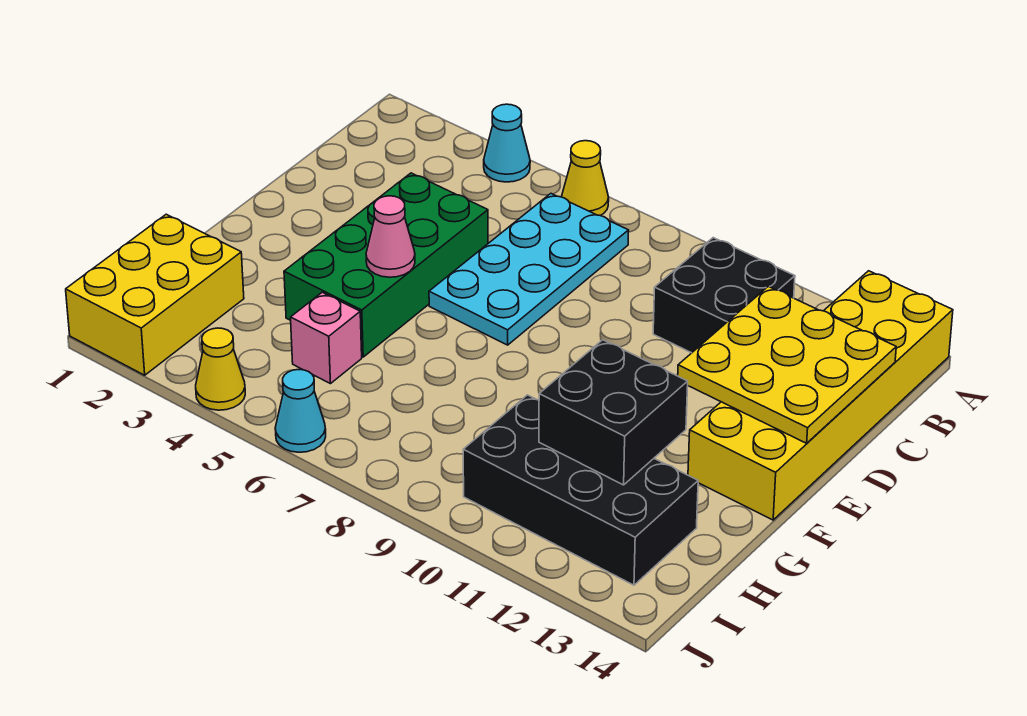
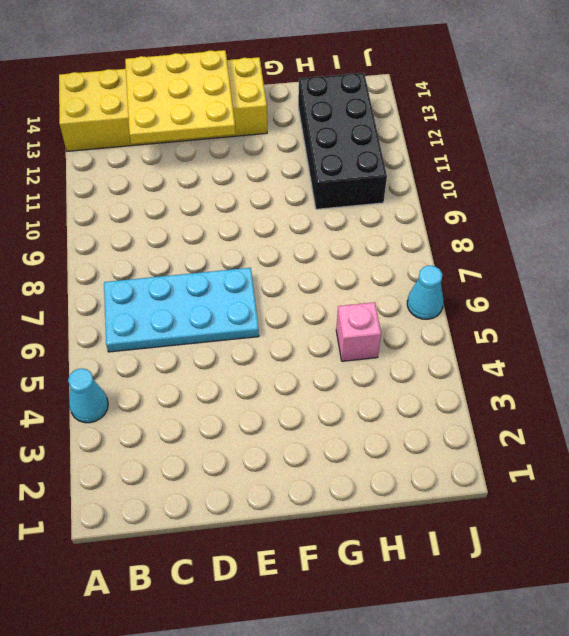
none -> yellow cone A6 level 1
none -> black brick B10:C11 level 1
none -> green brick D4:G5 level 1

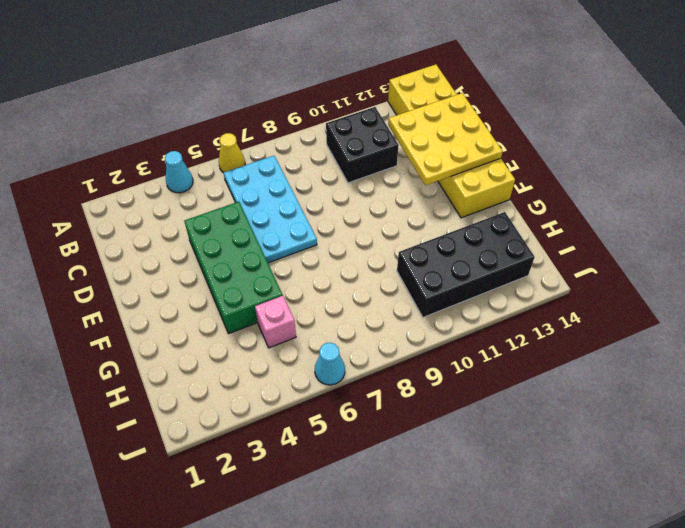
none -> yellow brick H1:J2 level 1
none -> yellow cone J4 level 1
none -> pink cone F5 level 2

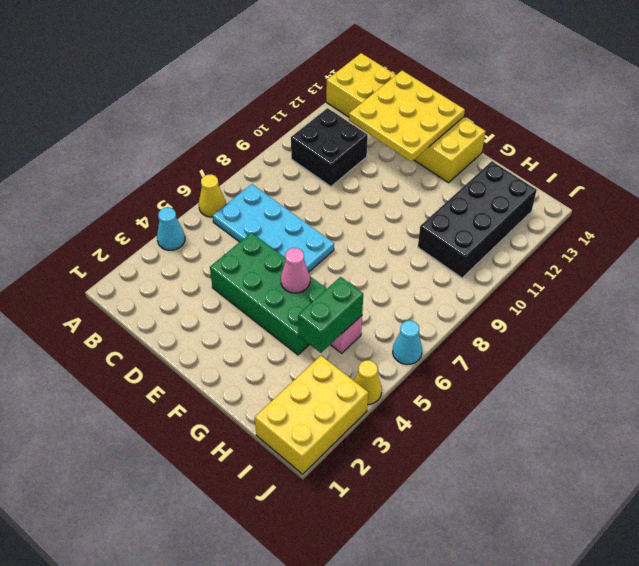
green brick H4:H5 level 2 -> none
yellow brick I1:J3 level 1 -> yellow brick H1:J2 level 1
none -> black brick G11:H12 level 2

